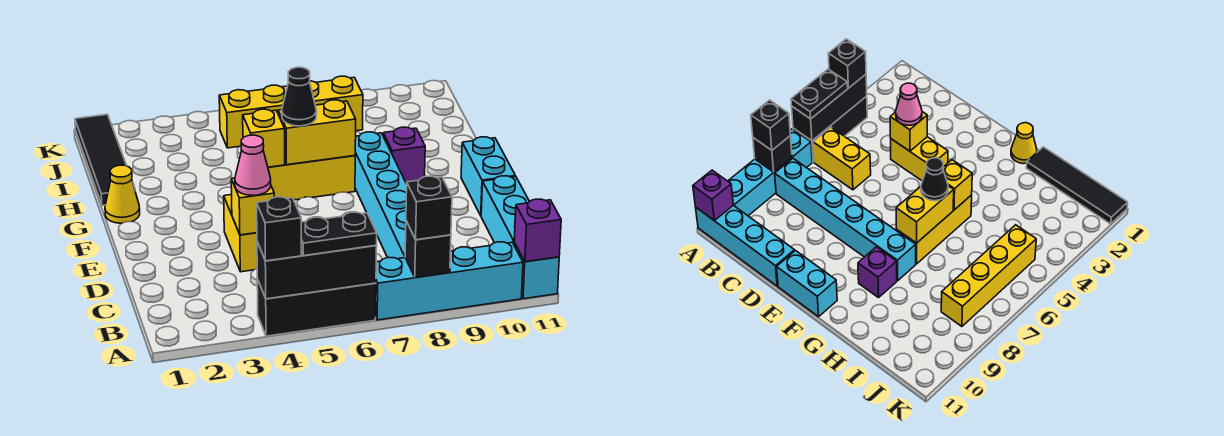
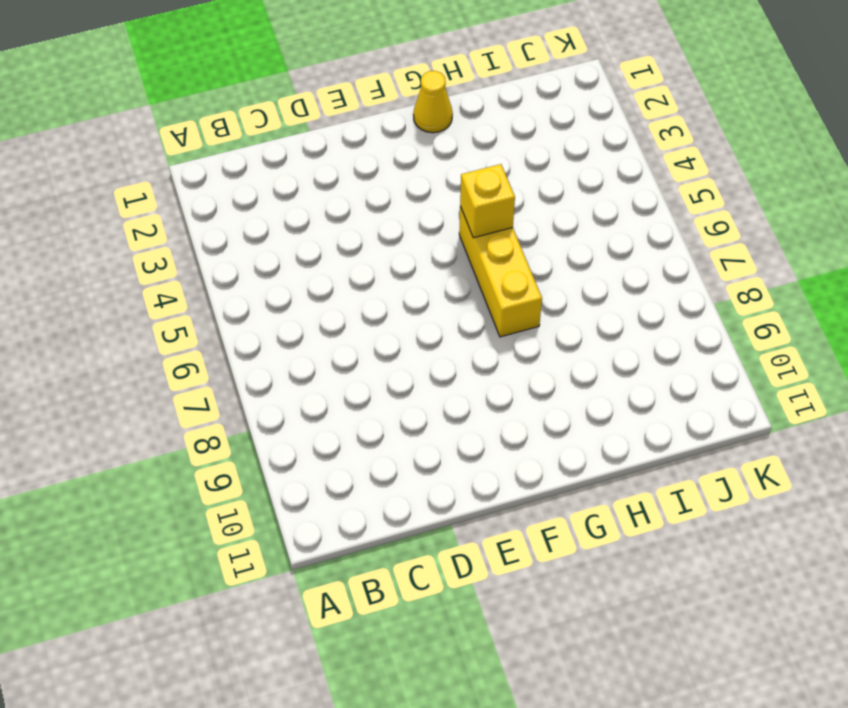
none -> black brick A4:A6 level 1
none -> cyan brick A7:A10 level 1
none -> cyan brick A11:D11 level 1

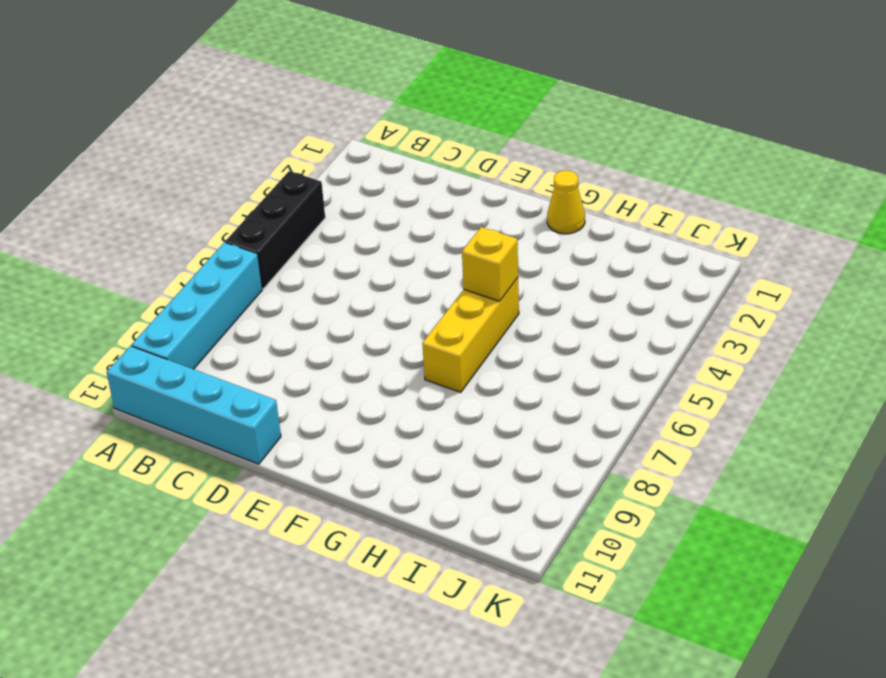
none -> yellow brick B6:C6 level 1
none -> cyan brick B8:G8 level 1
none -> yellow brick D4:E4 level 1

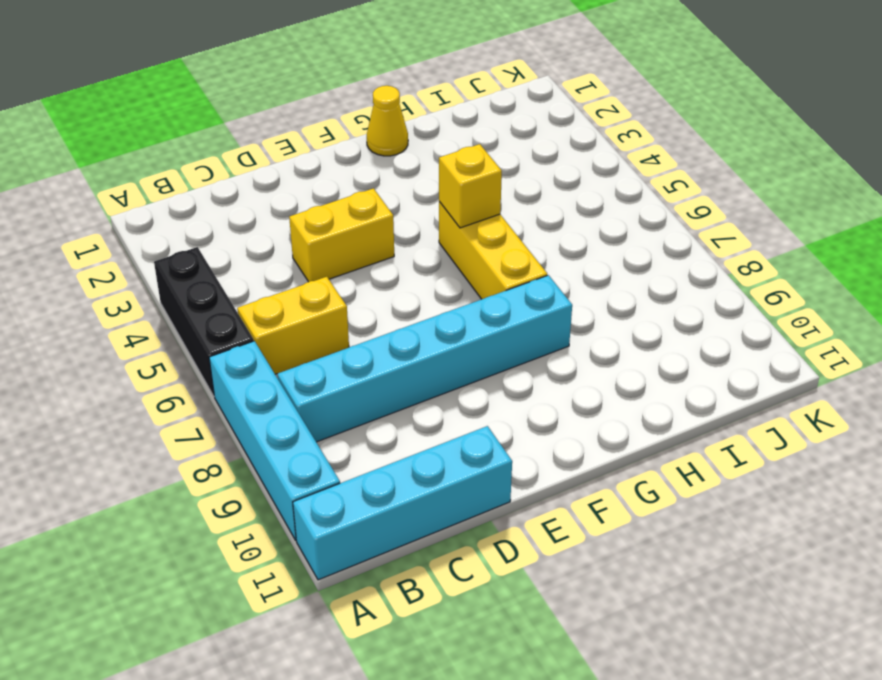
none -> cyan brick E11:F11 level 1
none -> purple brick G9 level 1
none -> black tile H1:K1 level 1

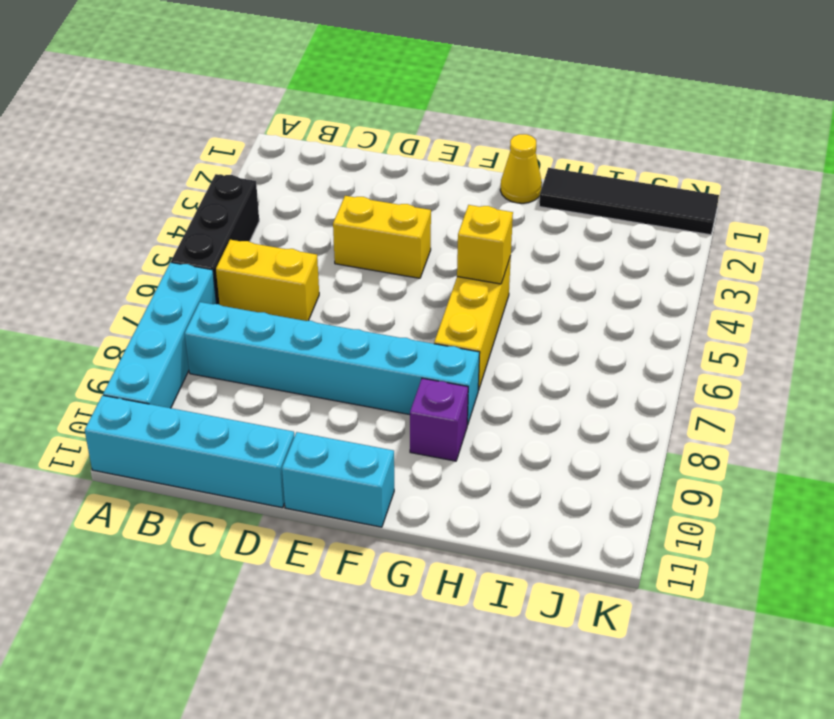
none -> yellow brick J5:J8 level 1
none -> black brick A4:A6 level 2
none -> black brick A8 level 2

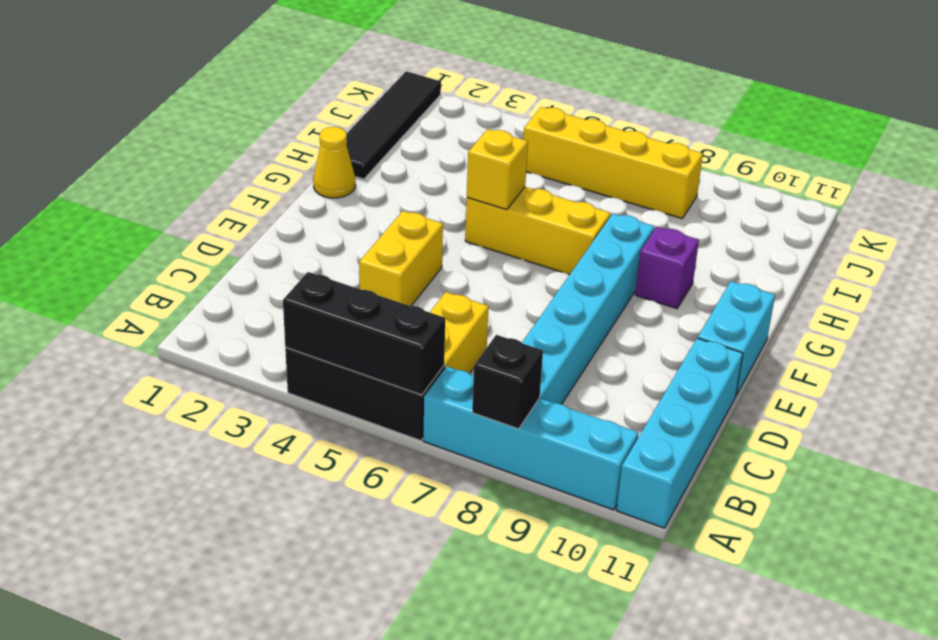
none -> purple brick A11 level 2
none -> yellow brick D4 level 2
none -> yellow brick G6:G7 level 2

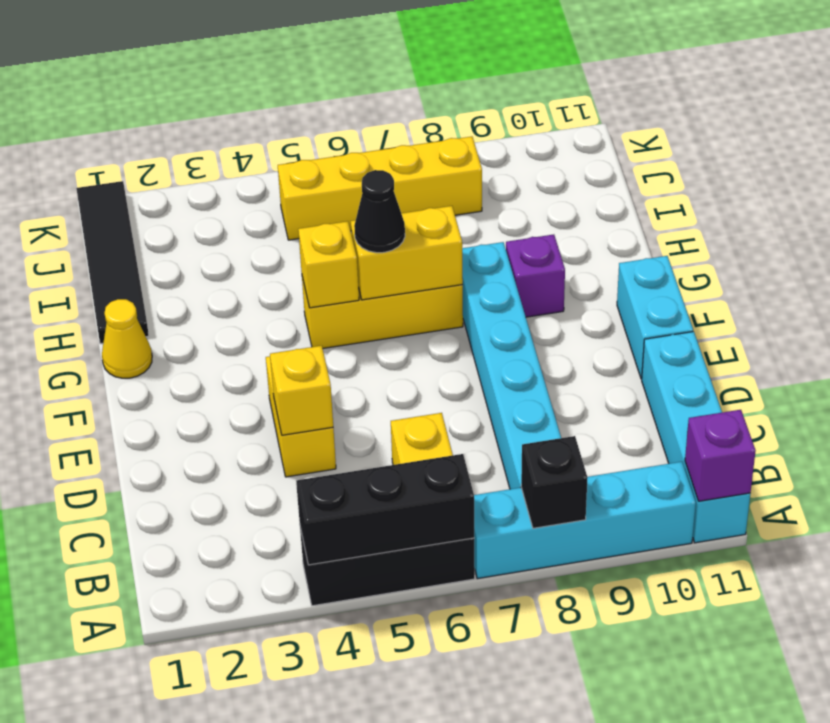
none -> black brick A4 level 3
none -> black plate A5:A6 level 3
none -> black brick A8 level 3

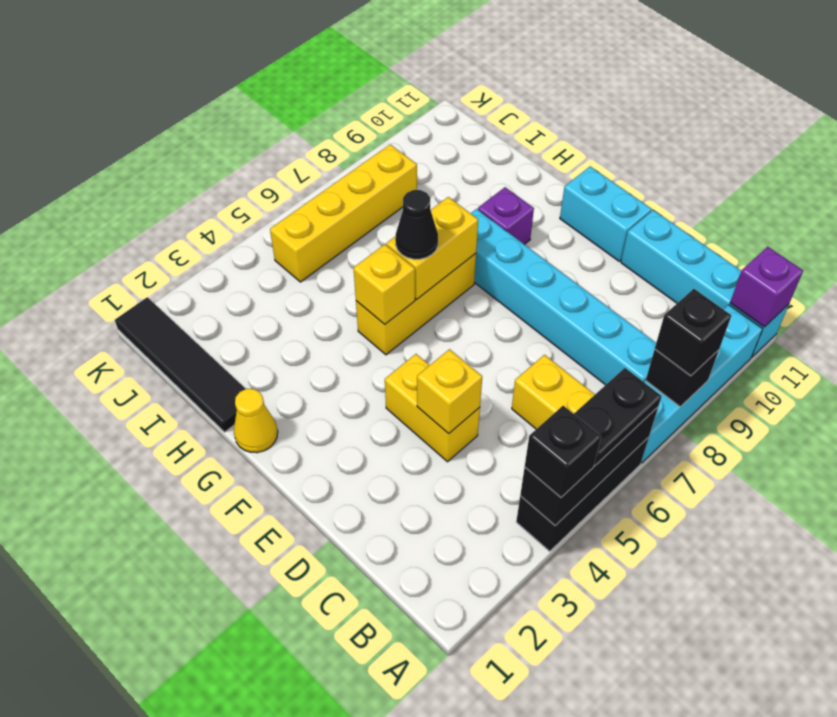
none -> pink cone D4 level 3

